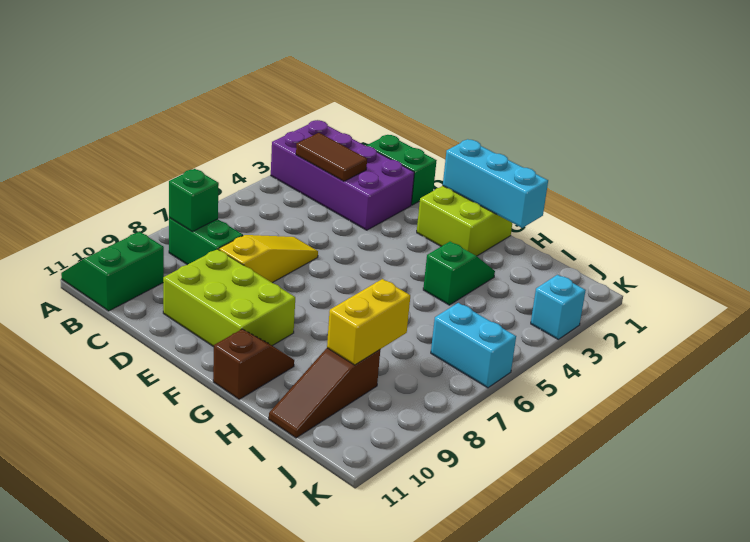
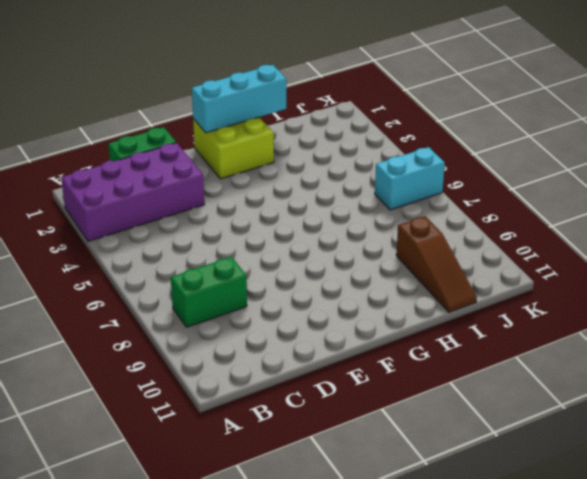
none -> green slope A10:B11 level 1 top B
none -> yellow slope D6:D8 level 1 top 8
none -> lime brick D9:F10 level 1

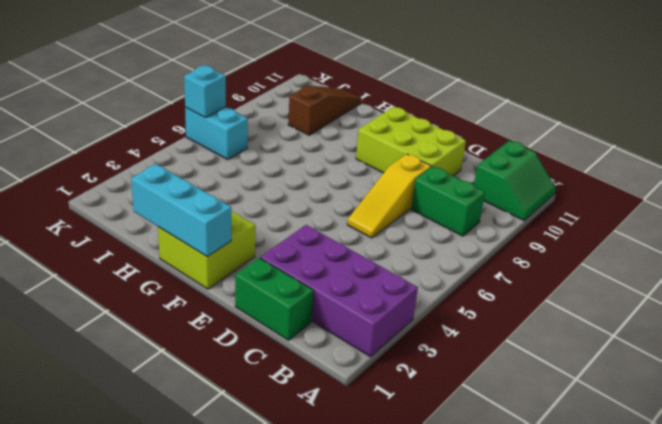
cyan brick K6 level 2 -> cyan brick K3 level 1
none -> brown slope G10:G11 level 1 top 11
none -> green slope H3:H4 level 1 top 4
none -> brown tile B3:C3 level 2

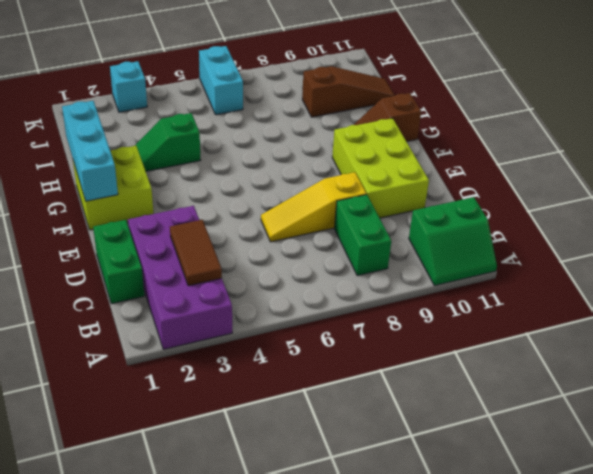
none -> green brick B8 level 2
none -> yellow brick I8:I9 level 2

